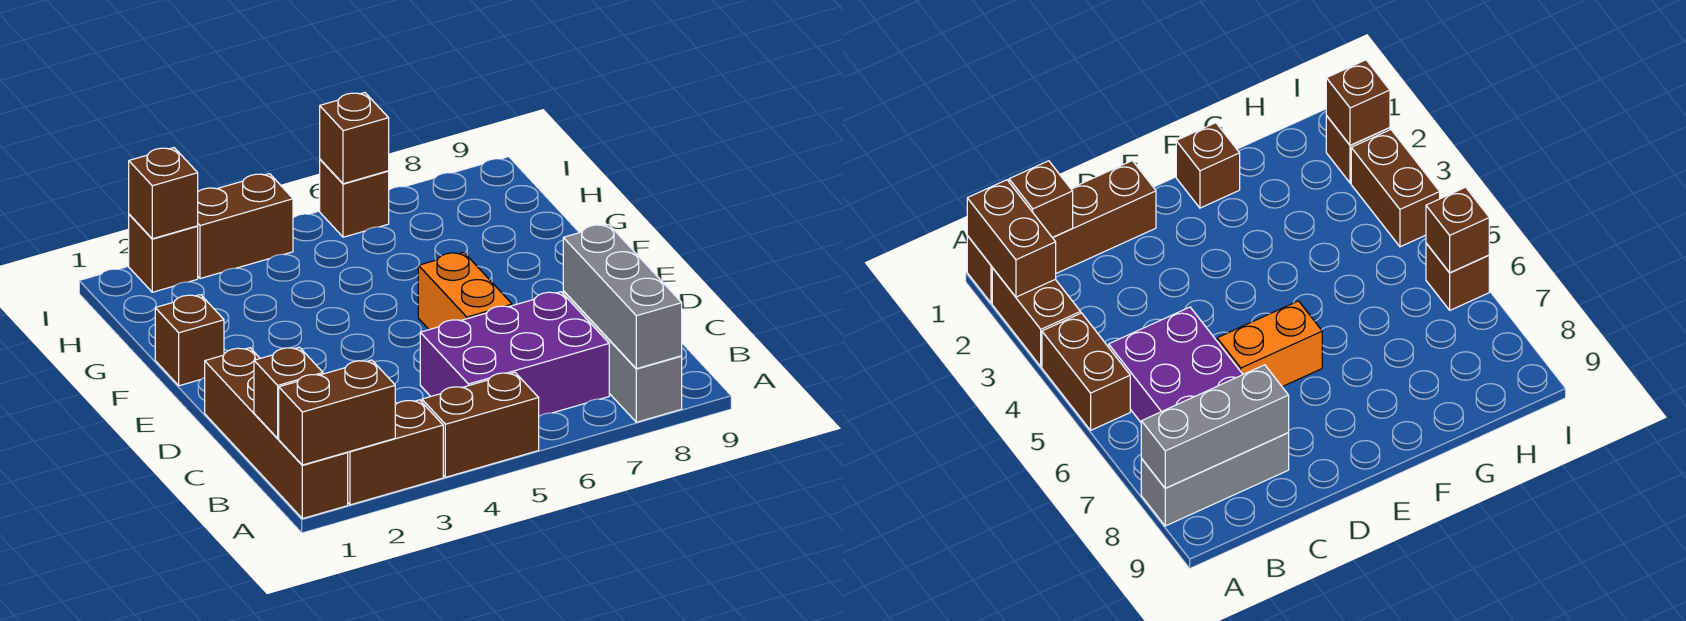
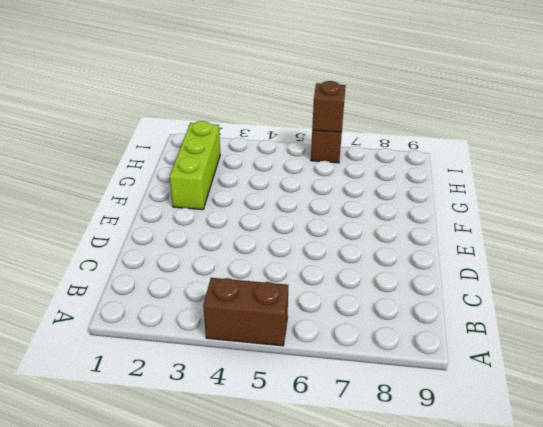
lime brick F2:H2 level 1 -> none
none -> brown brick A1:D1 level 1
none -> brown brick A2:A3 level 1
none -> grey brick A8:C8 level 1

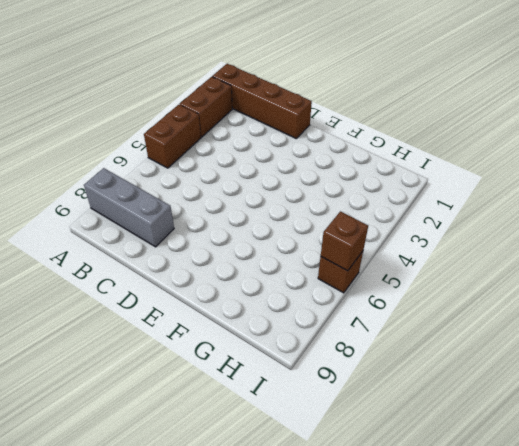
none -> purple brick B5:C7 level 1
none -> orange brick D6:E6 level 1
none -> brown brick F1 level 1

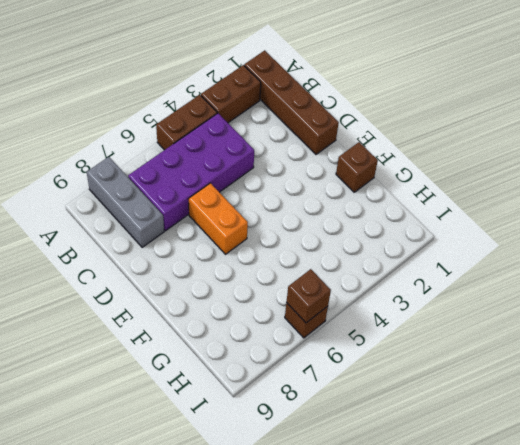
purple brick B4:C7 level 1 -> purple brick B5:C7 level 1
none -> brown brick I2 level 1
none -> brown brick I3:I4 level 1
none -> brown brick A1:A2 level 2

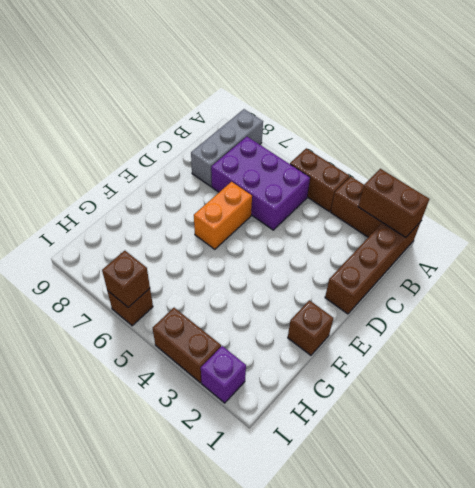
purple brick I2 level 1 -> brown brick I2 level 1
none -> grey brick A8:C8 level 2
none -> brown brick B1 level 2
none -> brown brick I2 level 2

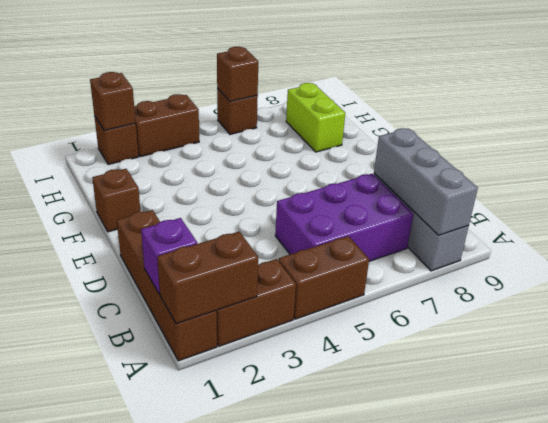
purple brick B1 level 2 -> brown brick B1 level 2
lime brick G8:H8 level 1 -> none
none -> orange brick D6:E6 level 1

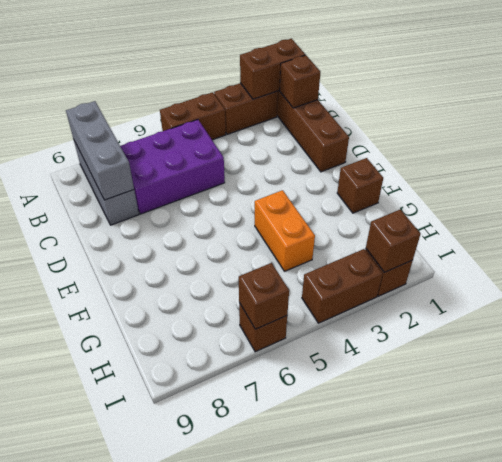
orange brick F4:G4 level 1 -> orange brick D6:E6 level 1

